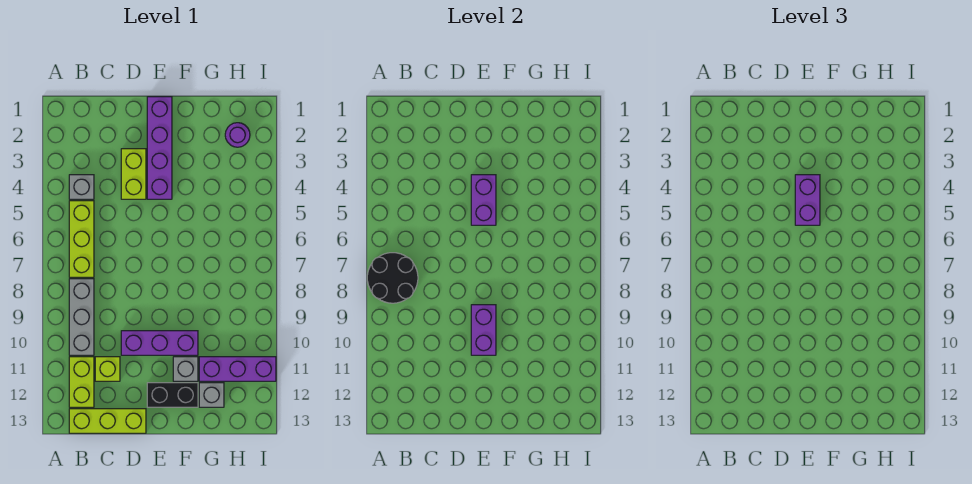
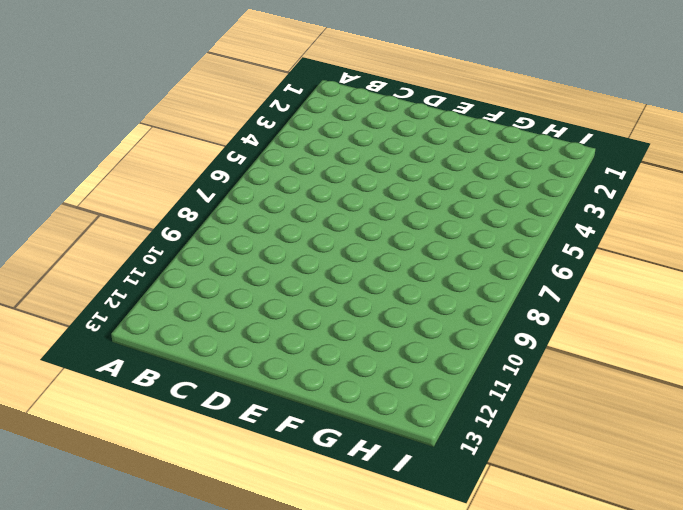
none -> grey brick B4 level 1
none -> lime brick B5:B7 level 1
none -> grey brick B8:B10 level 1

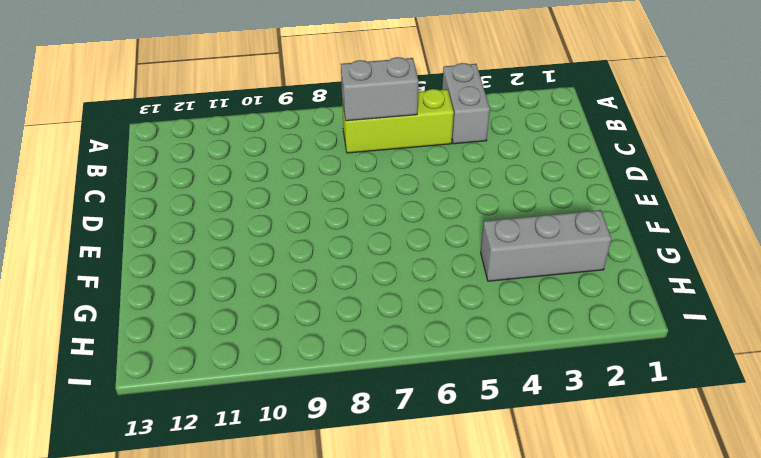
grey brick A4:B4 level 1 -> grey brick B4 level 1
grey brick B6:B7 level 2 -> black round brick A7:B8 level 2
grey brick G2:G4 level 1 -> grey brick B8:B10 level 1
none -> lime brick B11:B12 level 1
none -> lime brick B13:D13 level 1
none -> lime brick C11 level 1

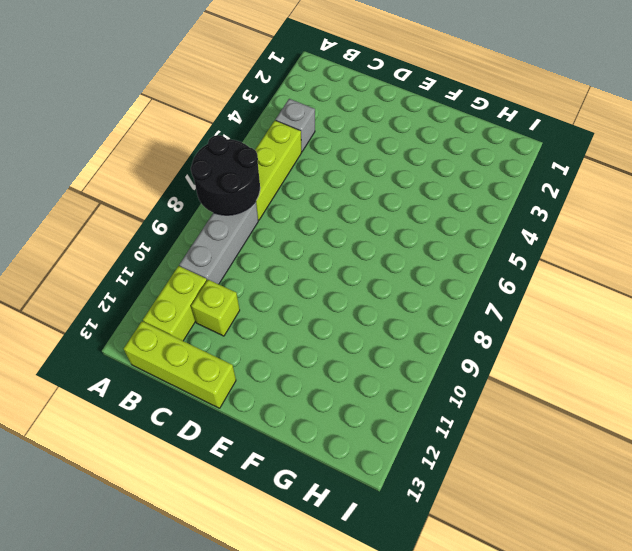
none -> lime brick D3:D4 level 1
none -> purple brick D10:F10 level 1
none -> purple brick E1:E4 level 1

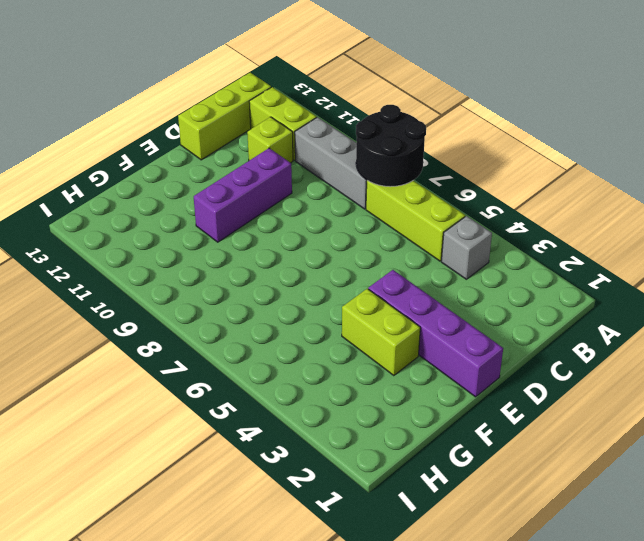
lime brick F3:F4 level 1 -> lime brick D3:D4 level 1
none -> black brick E12:F12 level 1
none -> grey brick F11 level 1
none -> purple brick G11:I11 level 1

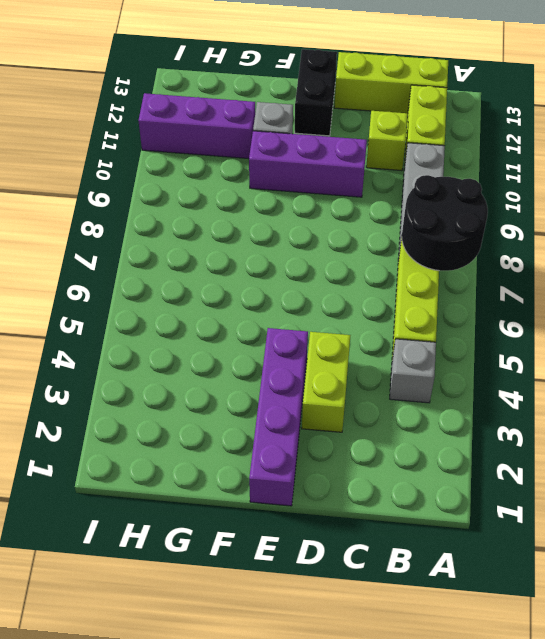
black brick E12:E13 level 1 -> black brick E12:F12 level 1
none -> grey brick G12 level 1
none -> purple round brick H2 level 1
none -> purple brick E4:E5 level 2

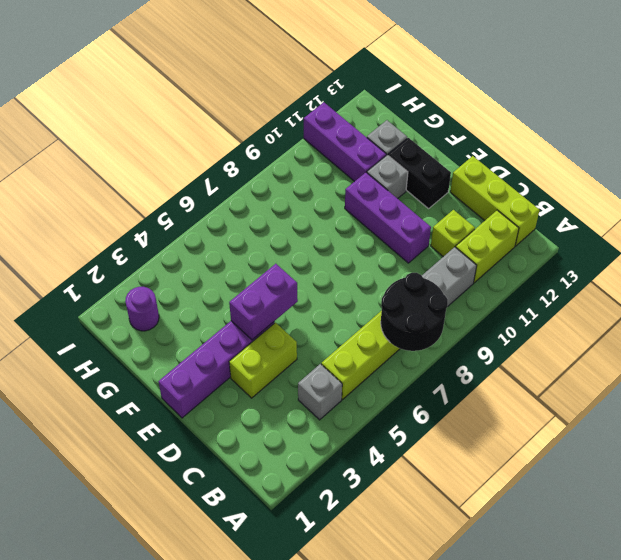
none -> purple brick E9:E10 level 2
none -> purple brick E4:E5 level 3

